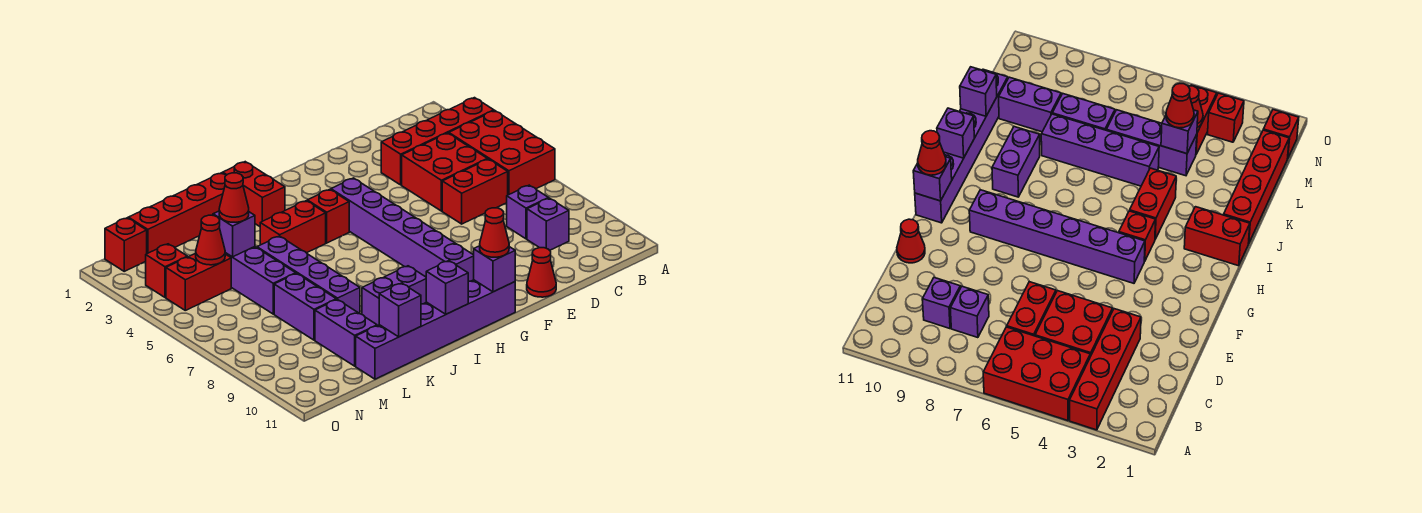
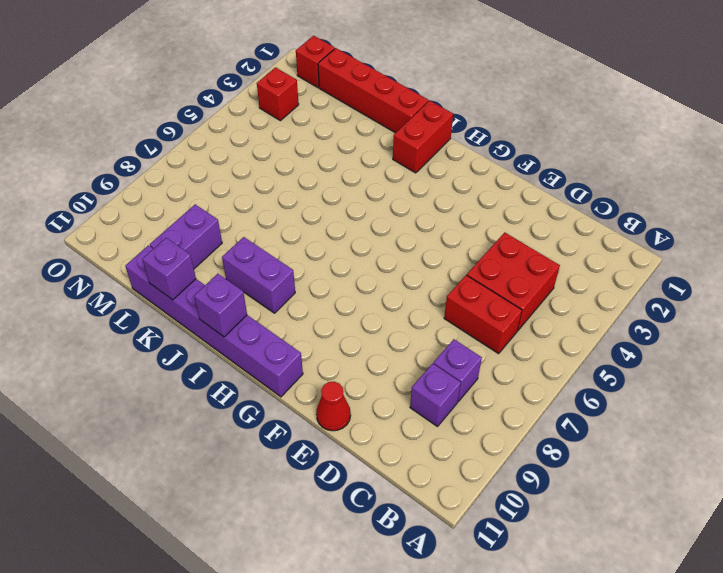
none -> red brick A3:D3 level 1
none -> red brick A4:B6 level 1
none -> purple brick G4:G9 level 1

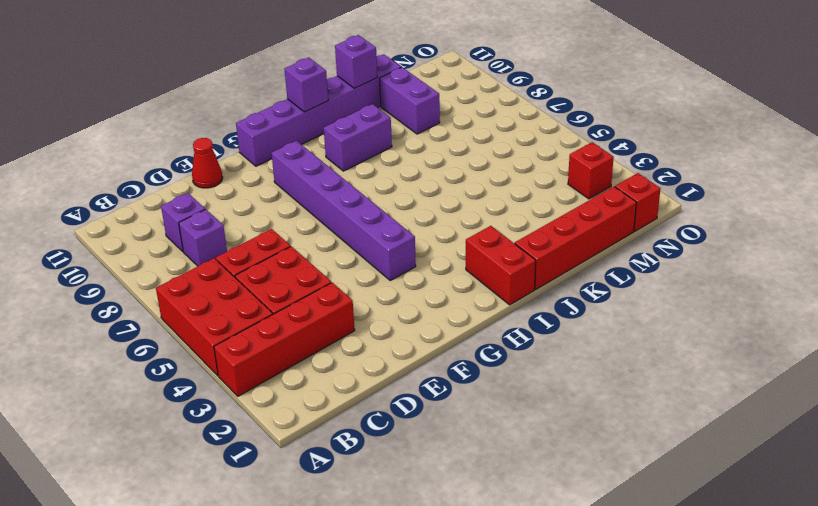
none -> red brick H4 level 1
none -> red brick I4:J4 level 1
none -> purple brick K5:K8 level 1

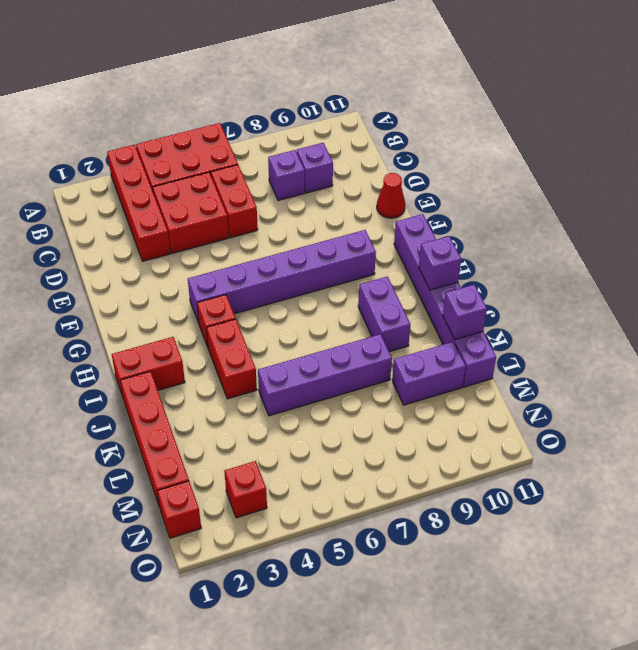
none -> purple brick L4:L6 level 1
none -> purple brick L7:L8 level 1
none -> red brick M4:N4 level 1

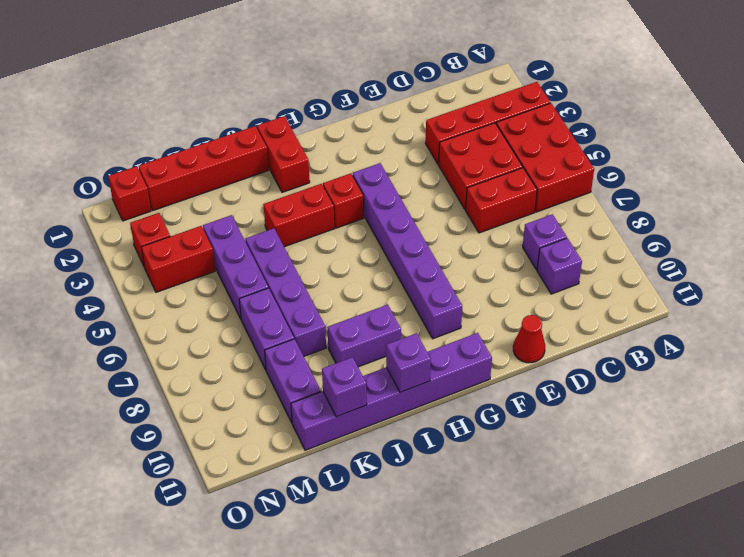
none -> purple brick G11 level 2
none -> purple brick L4 level 2
none -> red cone M4 level 2

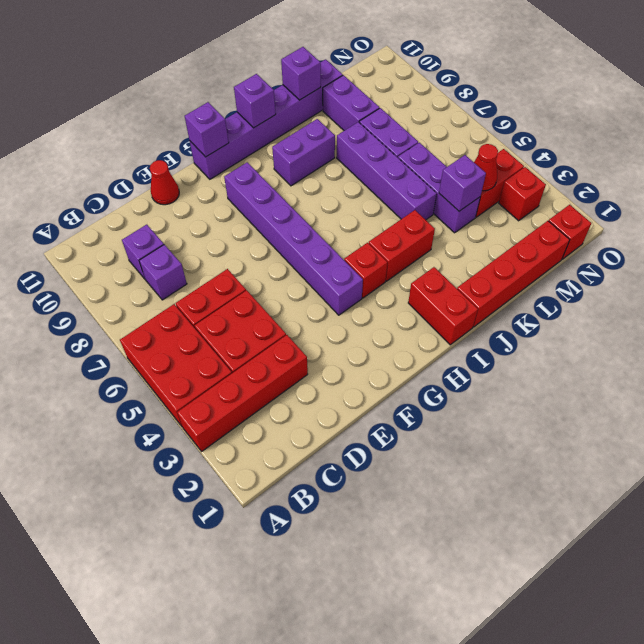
none -> red cone G11 level 3
none -> red cone L4 level 3

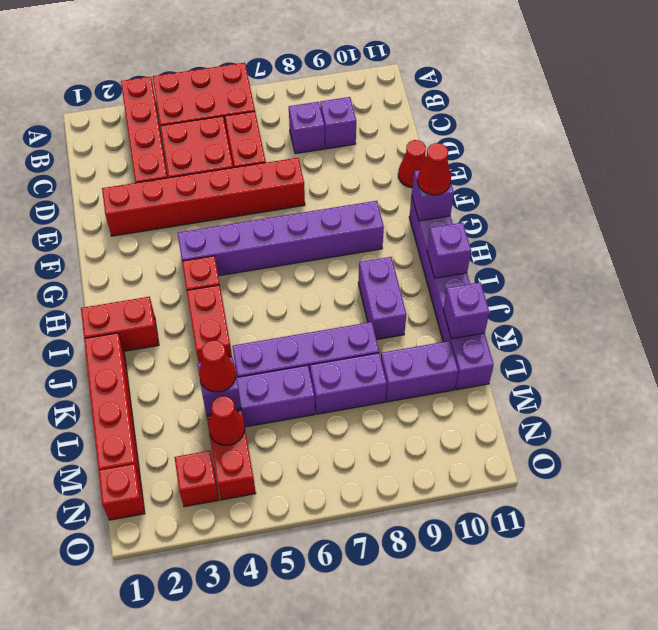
red brick E2:E7 level 1 -> none

